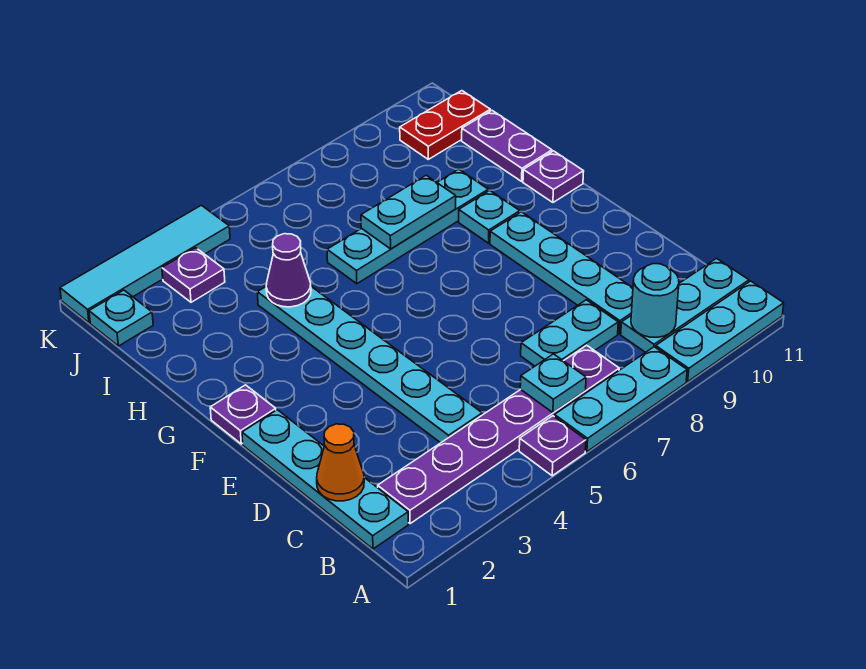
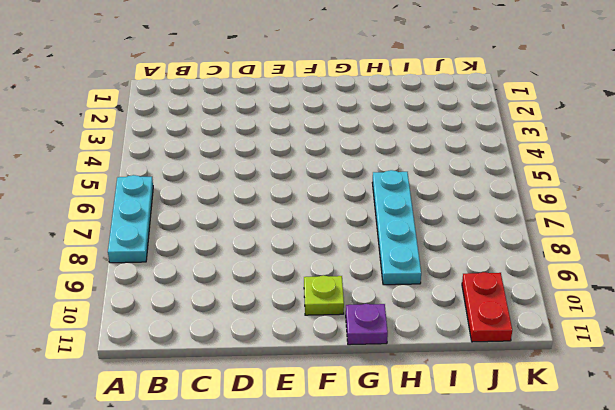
lime plate F10 level 1 -> none
none -> purple plate A5 level 1
none -> cyan plate A9:A11 level 1
none -> cyan plate B1:E1 level 1

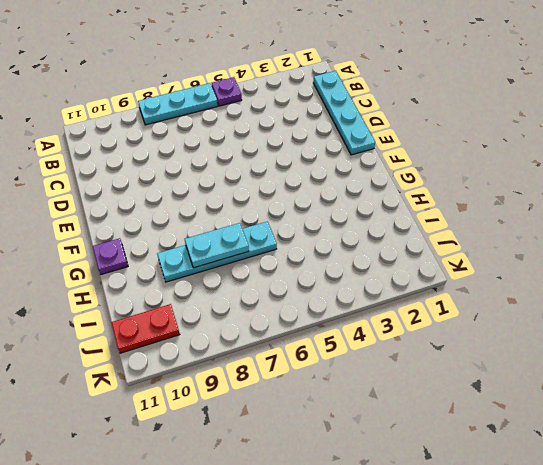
none -> cyan plate A9:A11 level 1
none -> purple plate B2:B7 level 1
none -> cyan plate B9:B11 level 1

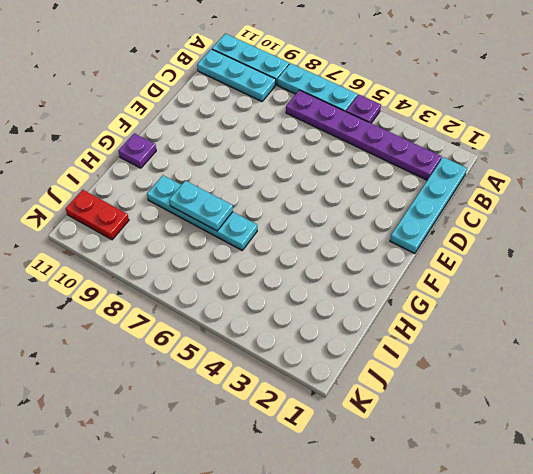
none -> cyan plate C4:H4 level 1
none -> cyan plate C7:C8 level 1
none -> cyan plate C9:F9 level 1

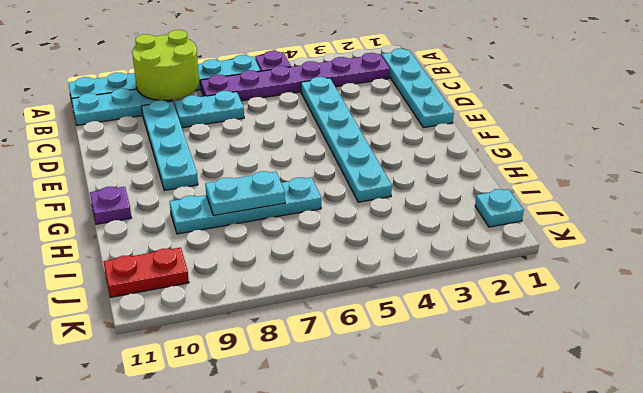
lime round brick A8:B9 level 2 -> cyan round brick B9 level 2
none -> purple plate F1 level 1
none -> cyan plate G9 level 1
none -> purple plate H11:I11 level 1

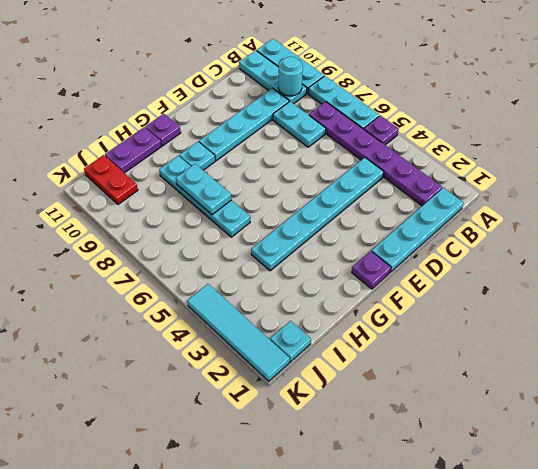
none -> purple plate J3 level 1
none -> cyan plate B6 level 2
none -> orange cone C1 level 2

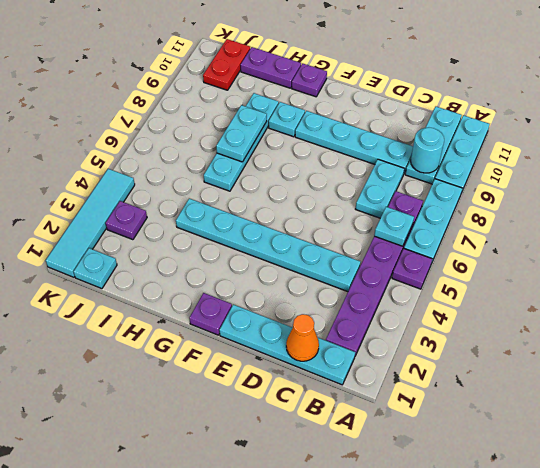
none -> purple cone H4 level 2

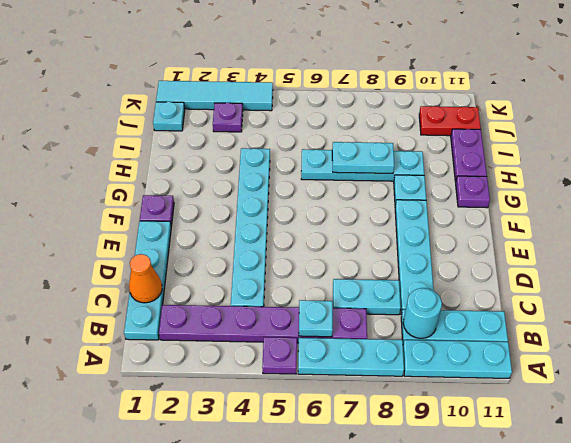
none -> purple cone H4 level 2

